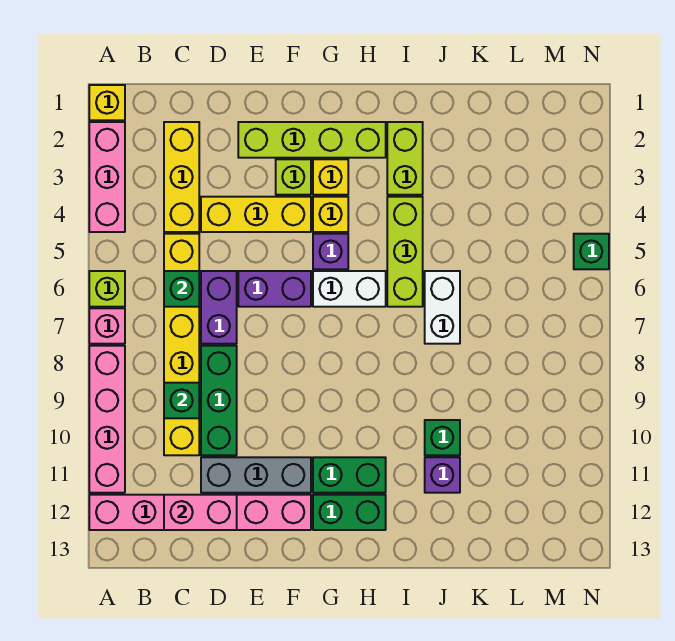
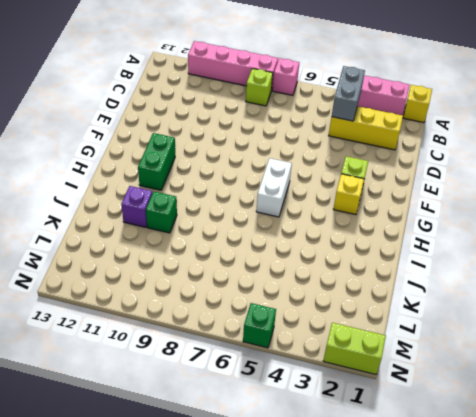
grey brick B4:C4 level 2 -> none
lime brick B8 level 1 -> lime brick A6 level 1
lime brick N1:N2 level 1 -> lime brick I2:I3 level 1
none -> pink brick A12:F12 level 1
none -> yellow brick C5:C10 level 1
none -> yellow brick D4:F4 level 1
none -> purple brick D6:D7 level 1

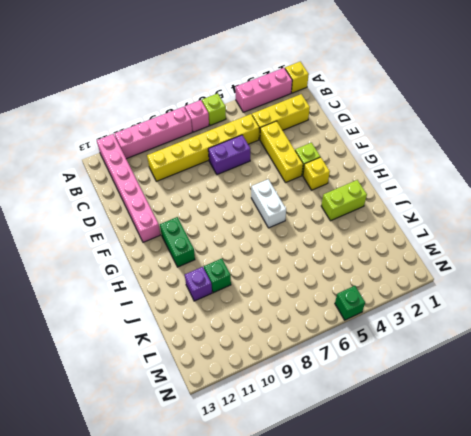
none -> green brick D8:D10 level 1
none -> grey brick D11:F11 level 1
none -> lime brick E2:H2 level 1
none -> purple brick E6:F6 level 1

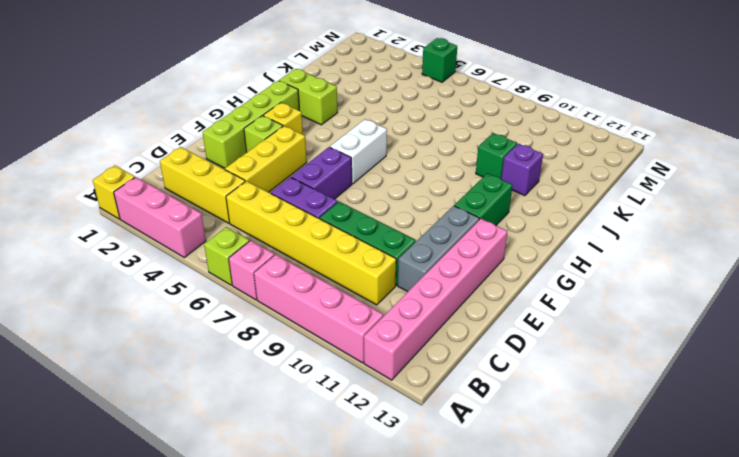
none -> yellow brick G4 level 1
none -> purple brick G5 level 1
none -> green brick G12:H12 level 1
none -> lime brick I4:I6 level 1

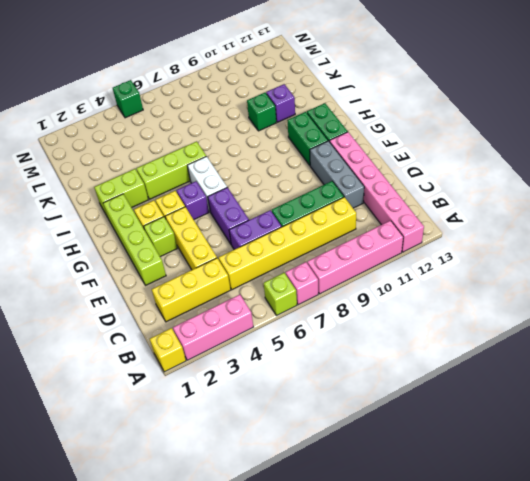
none -> white brick J6:J7 level 1
none -> green brick C6 level 2
none -> green brick C9 level 2
none -> pink brick C12:D12 level 2

